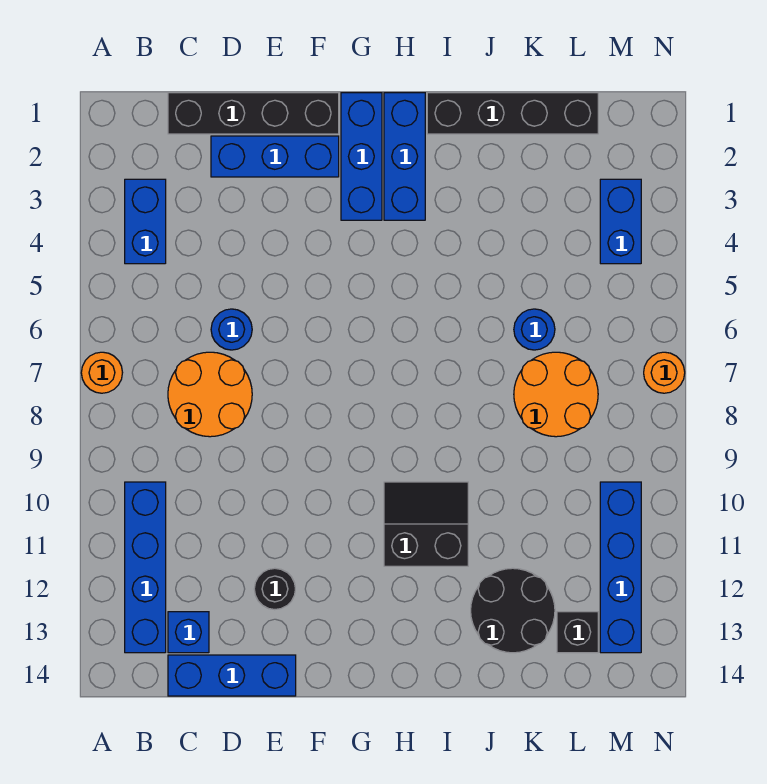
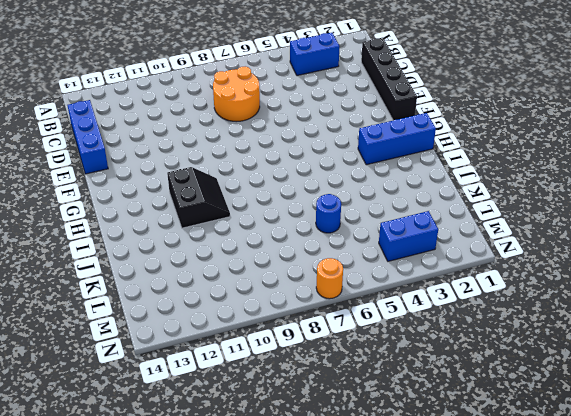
none -> orange round brick A7 level 1
none -> blue brick B10:B13 level 1
none -> blue brick C13 level 1

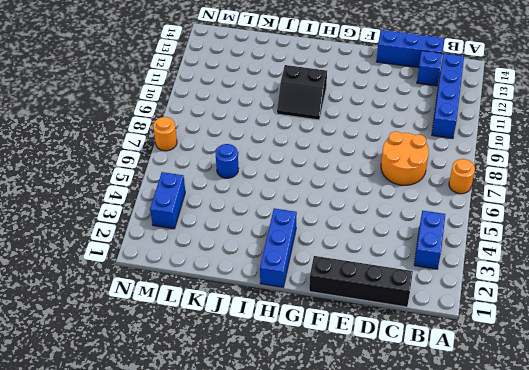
none -> blue brick D2:F2 level 1
none -> blue round brick D6 level 1
none -> black round brick E12 level 1

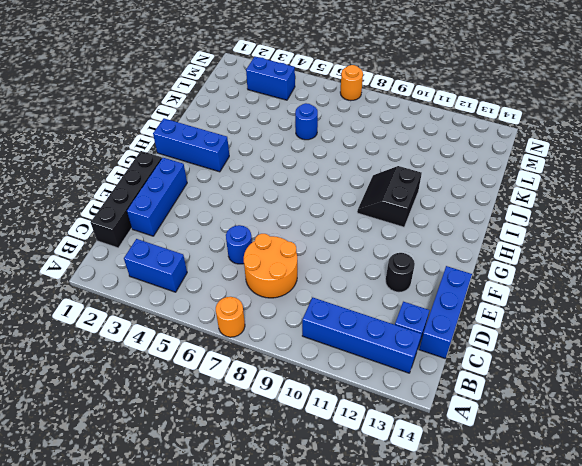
none -> blue brick G1:G3 level 1
none -> black brick I1:L1 level 1
none -> black round brick J12:K13 level 1

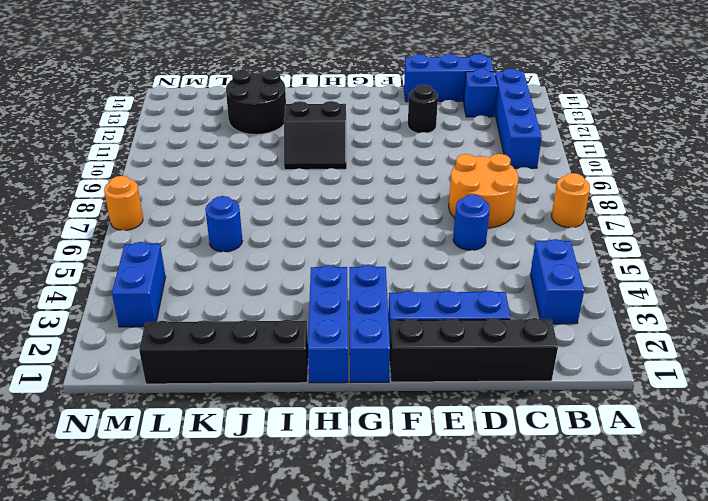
none -> orange round brick K7:L8 level 1
none -> black brick L13 level 1
none -> blue brick M10:M13 level 1

